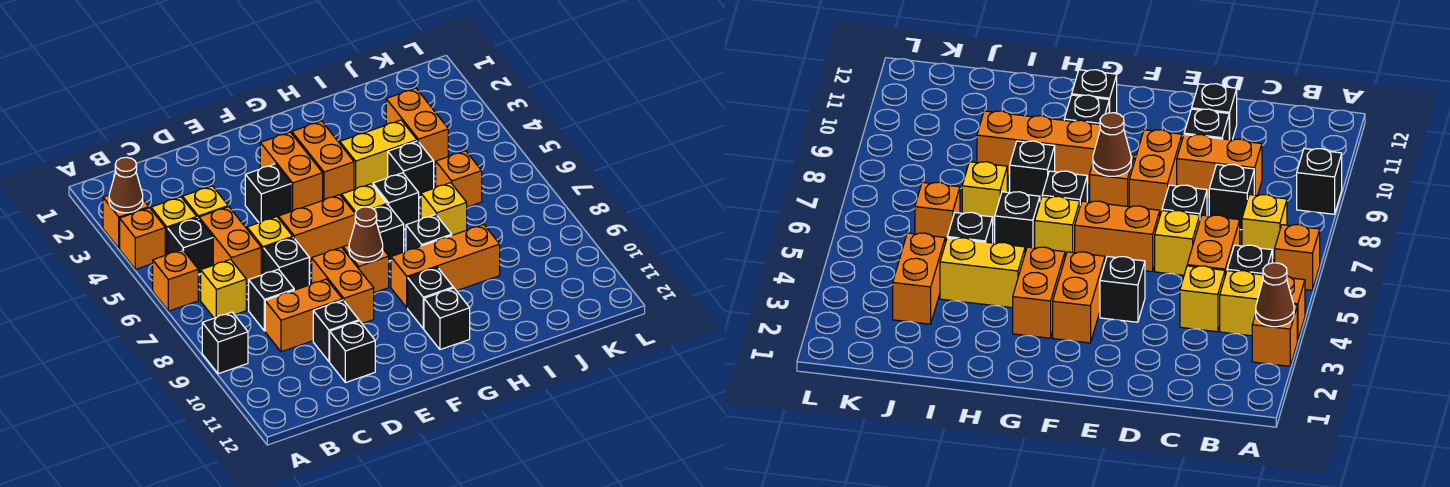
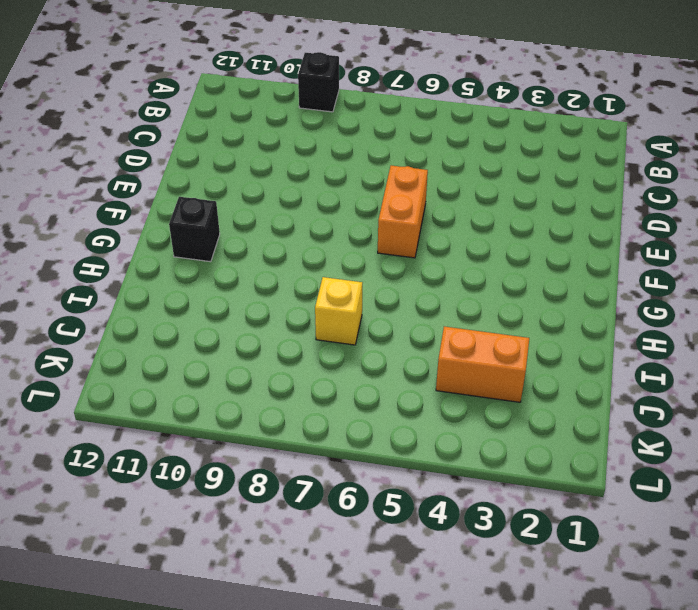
none -> orange brick A3 level 1
none -> orange brick A4 level 1
none -> orange brick A6 level 1
none -> yellow brick B4 level 1

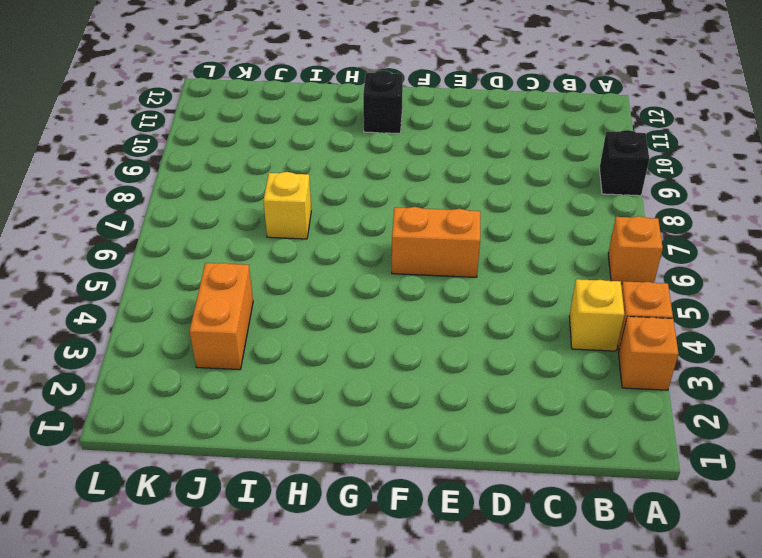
none -> black brick B5 level 1
none -> yellow brick B7 level 1
none -> yellow brick C4 level 1
none -> orange brick C5:C6 level 1

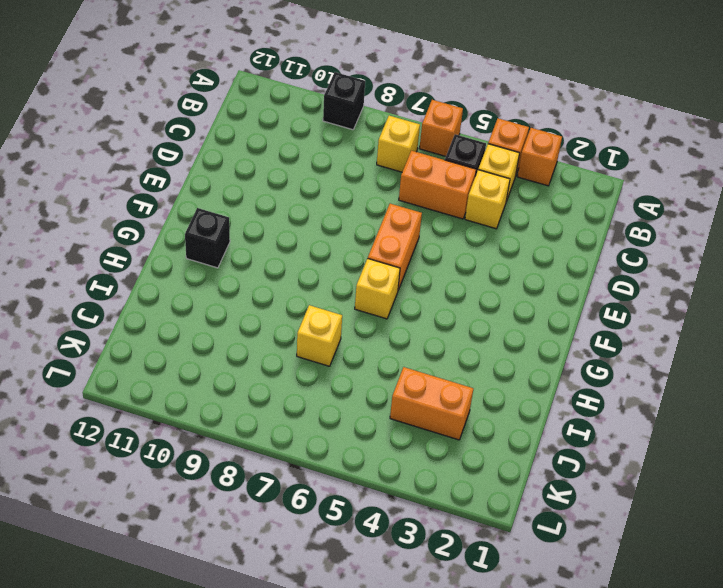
none -> black brick C8 level 1
none -> orange brick C9:D9 level 1
none -> yellow brick D6 level 1
none -> black brick D7 level 1

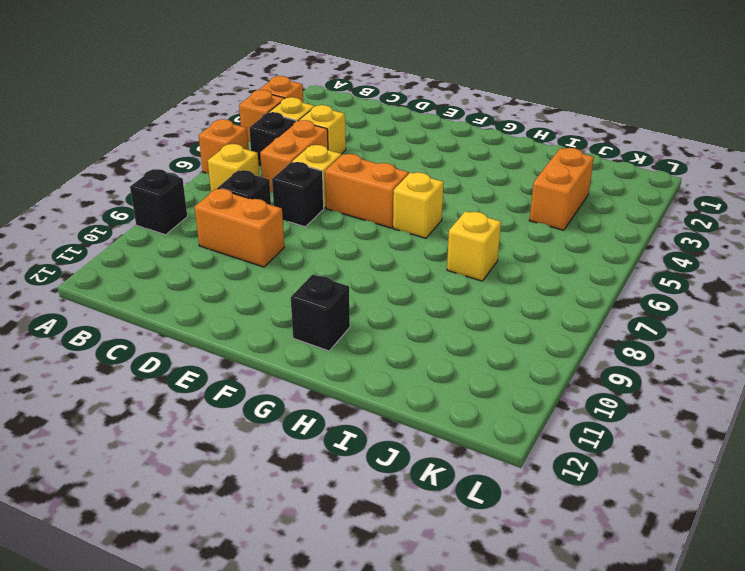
none -> black brick D10 level 1
none -> black brick D11 level 1
none -> black brick E4 level 1
none -> orange brick E8:E9 level 1

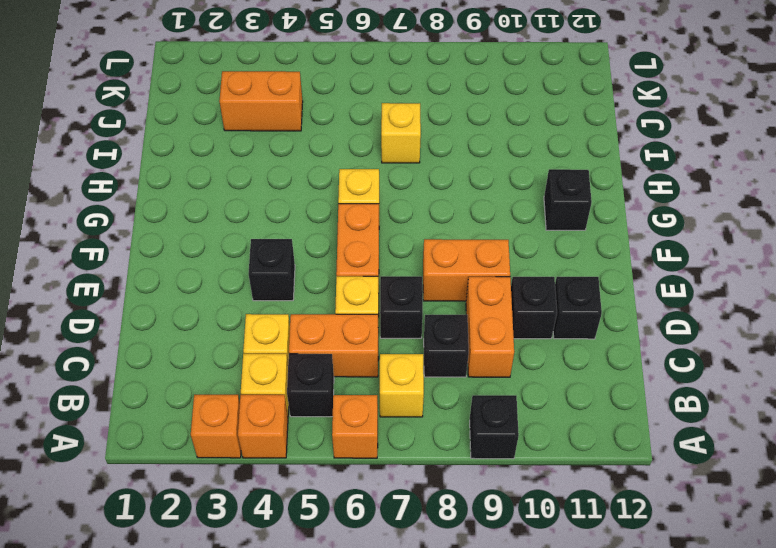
none -> orange brick F3:F4 level 1
none -> orange brick F8 level 1
none -> orange brick G3:G4 level 1
none -> black brick G7 level 1

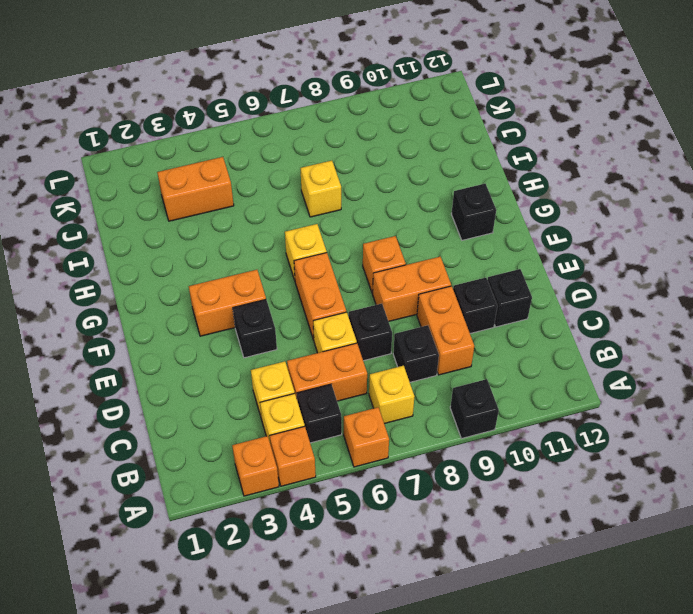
none -> orange brick G3:G4 level 1
none -> black brick G7 level 1
none -> orange brick G9:I9 level 1
none -> black brick G10 level 1

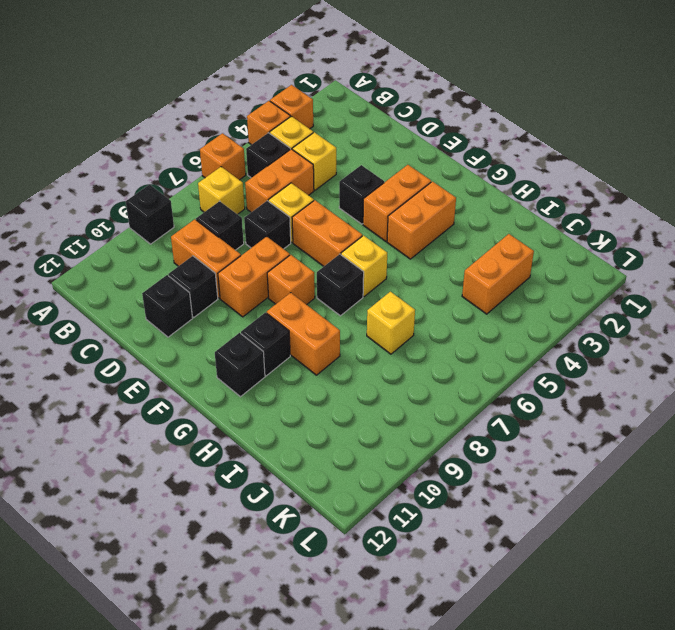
orange brick G9:H9 level 1 -> orange brick G9:I9 level 1
none -> yellow brick H4:I4 level 1
none -> black brick H6 level 1
none -> black brick H8 level 1
none -> black brick I5 level 1

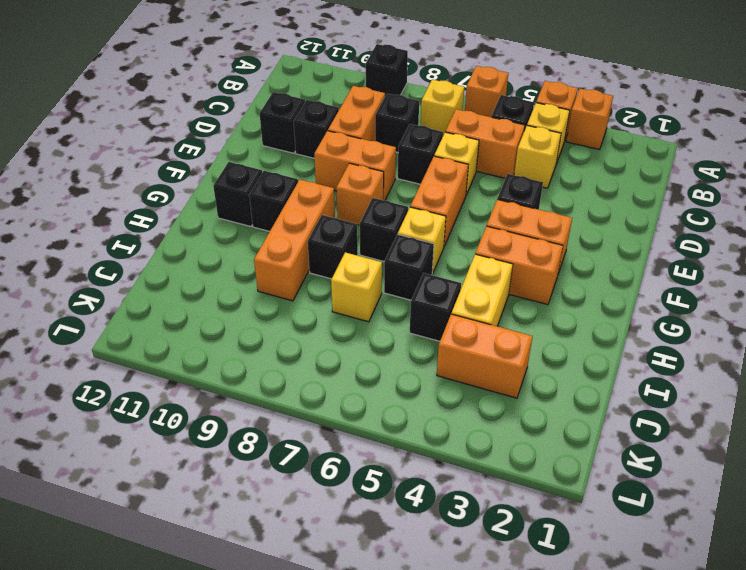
none -> orange brick J6 level 1
none -> brown cone A3 level 2
none -> brown cone F8 level 2

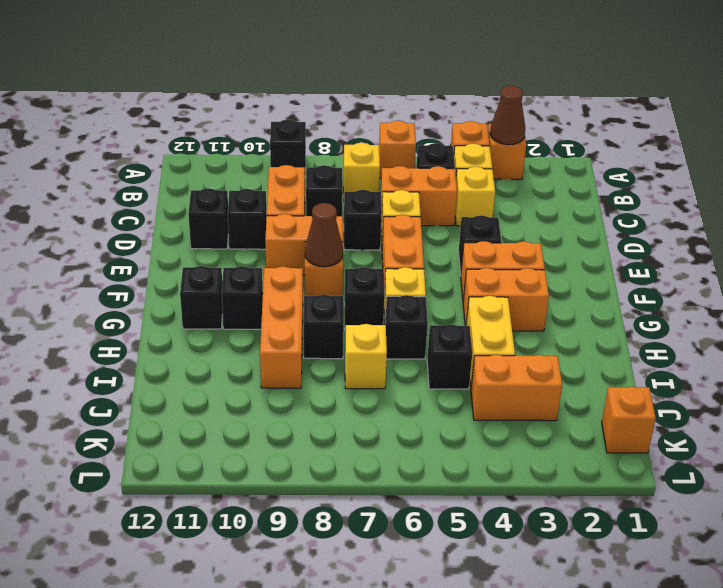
orange brick K1 level 1 -> orange brick J6 level 1

